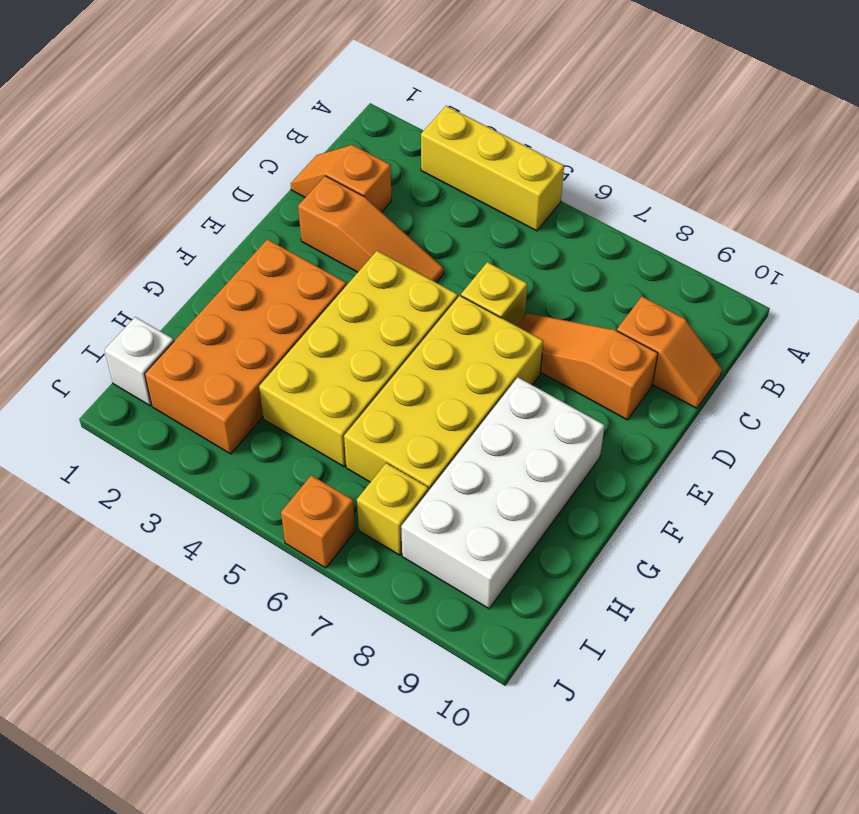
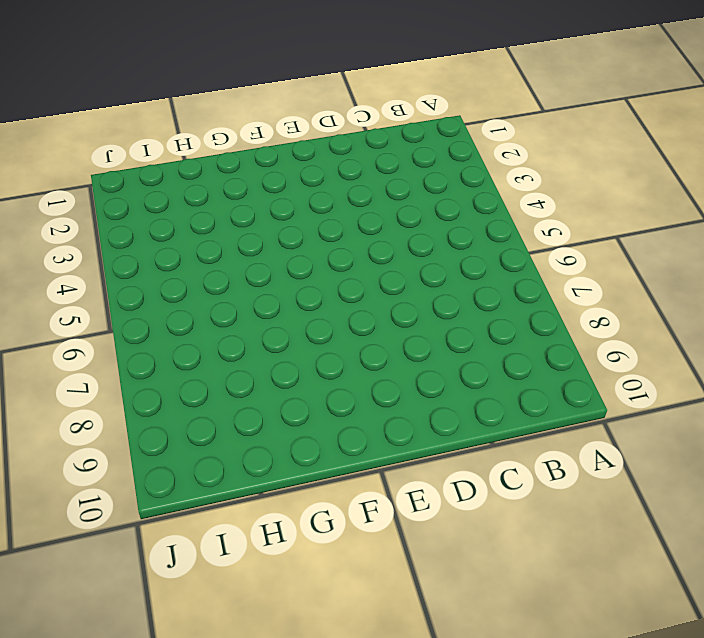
none -> yellow brick A3:A5 level 1
none -> orange slope C1:C2 level 1 top 2
none -> orange slope C9:C10 level 1 top 9

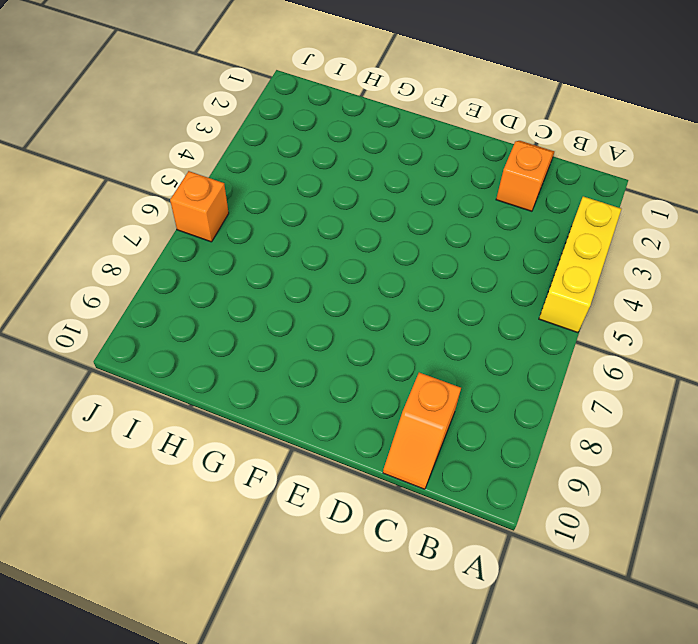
none -> orange slope D2:D4 level 1 top 2
none -> yellow brick D6 level 1
none -> orange slope D7:D9 level 1 top 9

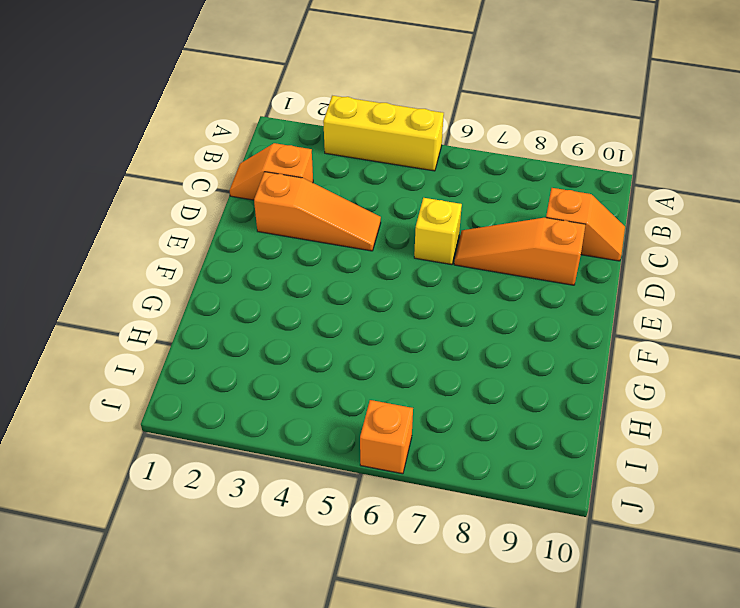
none -> yellow brick E4:H5 level 1
none -> yellow brick E6:H7 level 1
none -> orange brick F2:I3 level 1

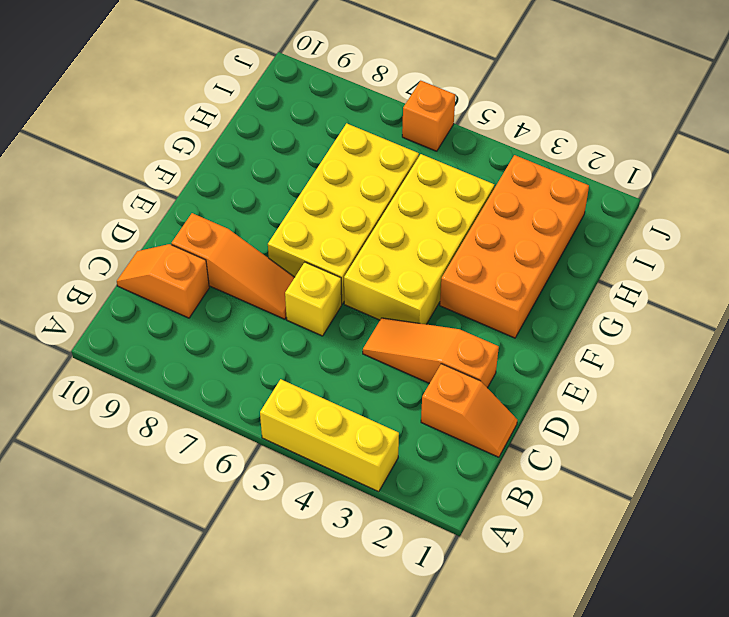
none -> white brick F8:I9 level 1
none -> white brick I1 level 1
none -> yellow brick I7 level 1

